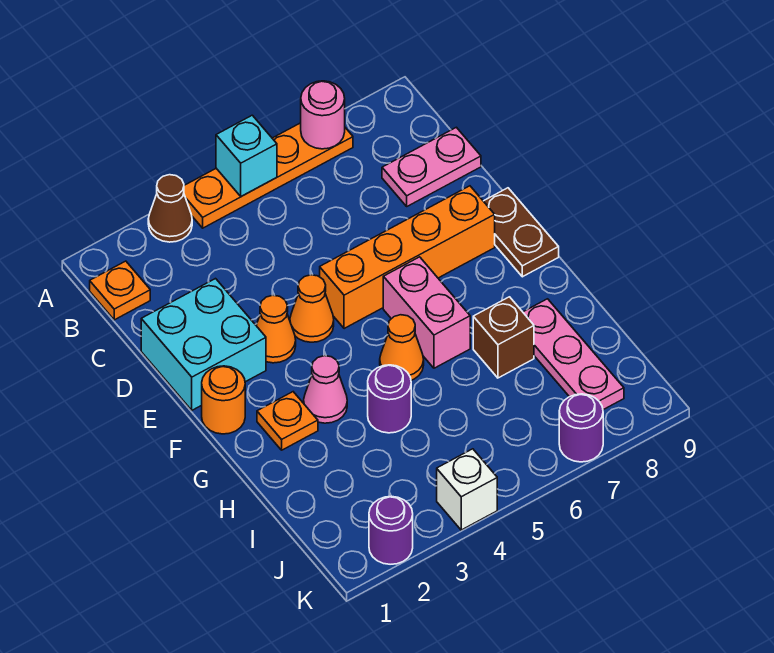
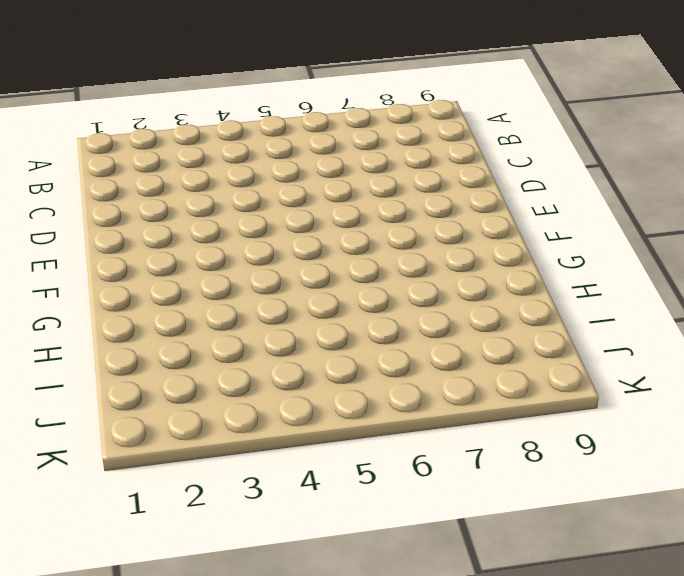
none -> brown cone A3 level 1
none -> orange plate A4:A7 level 1
none -> orange plate B1 level 1

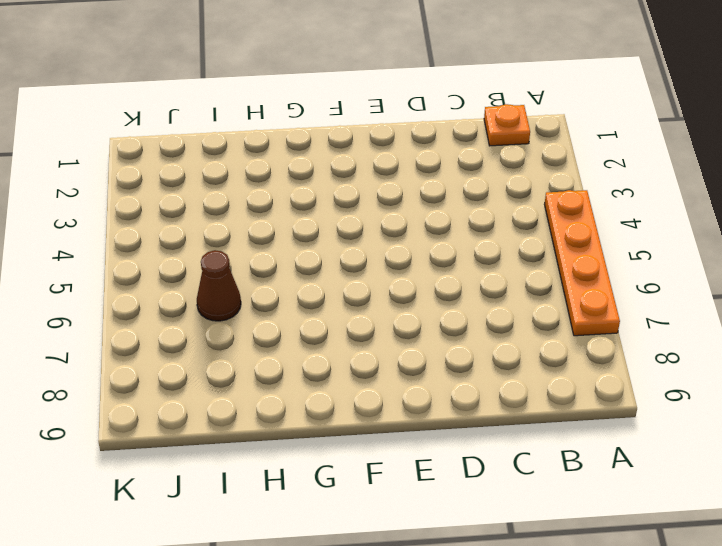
brown cone I6 level 1 -> brown cone A3 level 1
none -> pink plate C8:C9 level 1
none -> cyan brick D1:E2 level 1
none -> orange cone E3 level 1

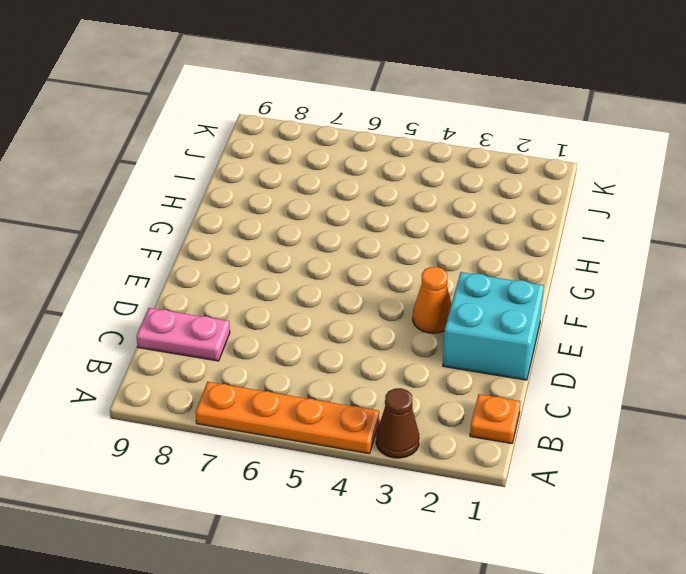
none -> orange cone E4 level 1
none -> orange brick E5:E8 level 1
none -> brown plate E9:F9 level 1

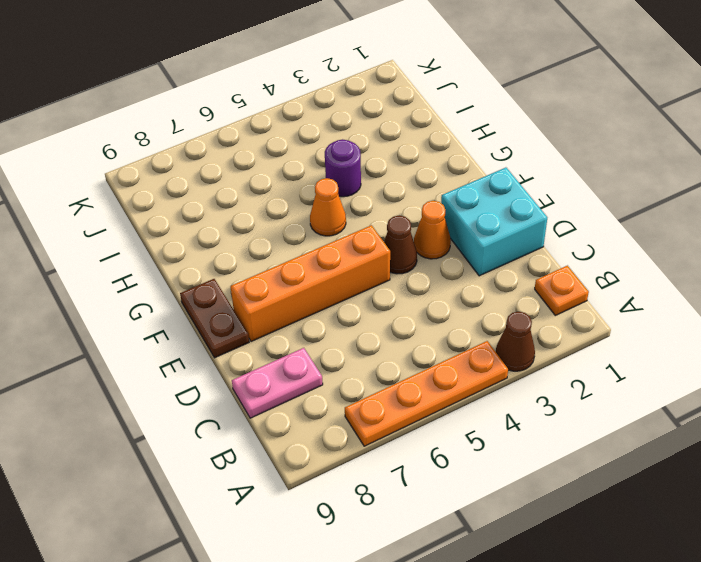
brown cone E4 level 1 -> orange cone E4 level 1
none -> orange round brick F1 level 1
none -> pink brick F6:G6 level 1
none -> orange plate G2 level 1

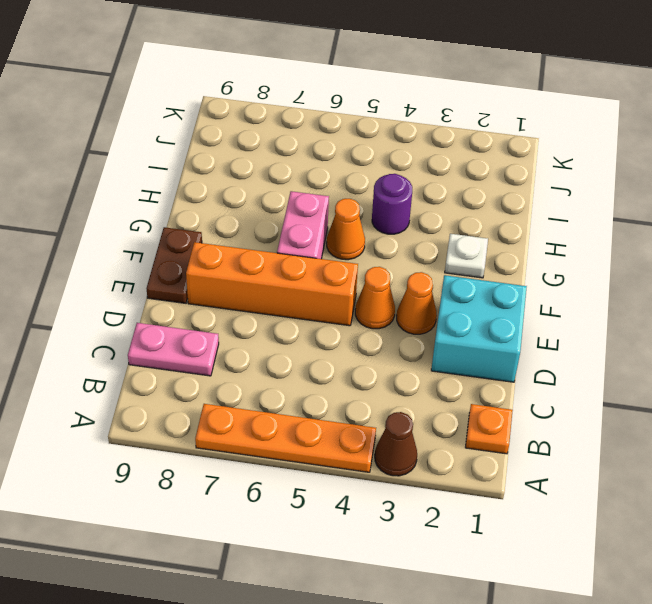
white plate G2 level 1 -> orange plate G2 level 1
none -> orange round brick F1 level 1
none -> pink cone G3 level 1
none -> brown brick H7 level 1

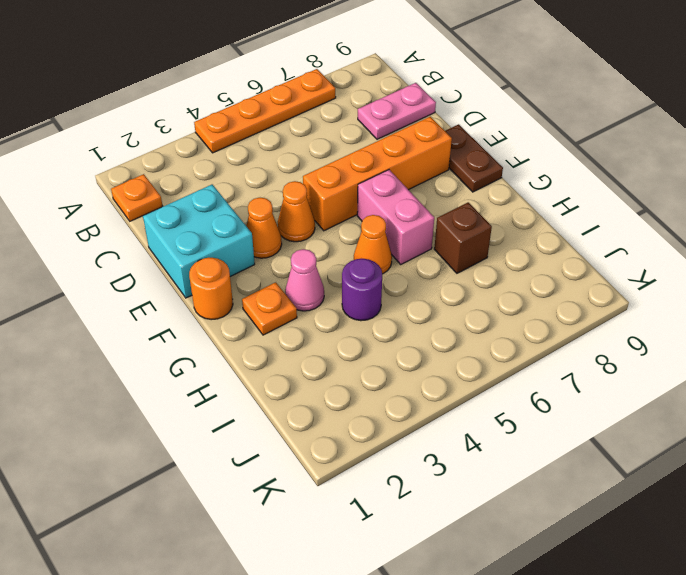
none -> brown cone A3 level 1
none -> pink plate H8:J8 level 1
none -> purple round brick K2 level 1

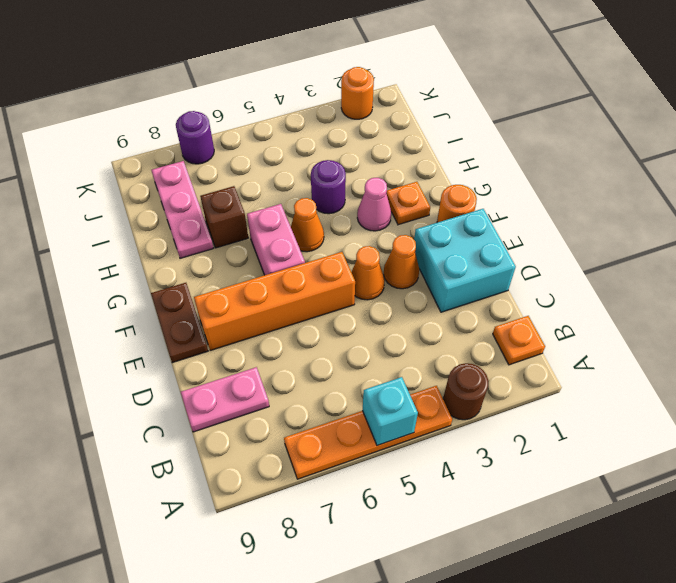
brown round brick A3 level 1 -> brown cone A3 level 1
orange round brick K2 level 1 -> purple round brick K2 level 1
none -> white brick K4 level 1
none -> pink round brick A7 level 2

